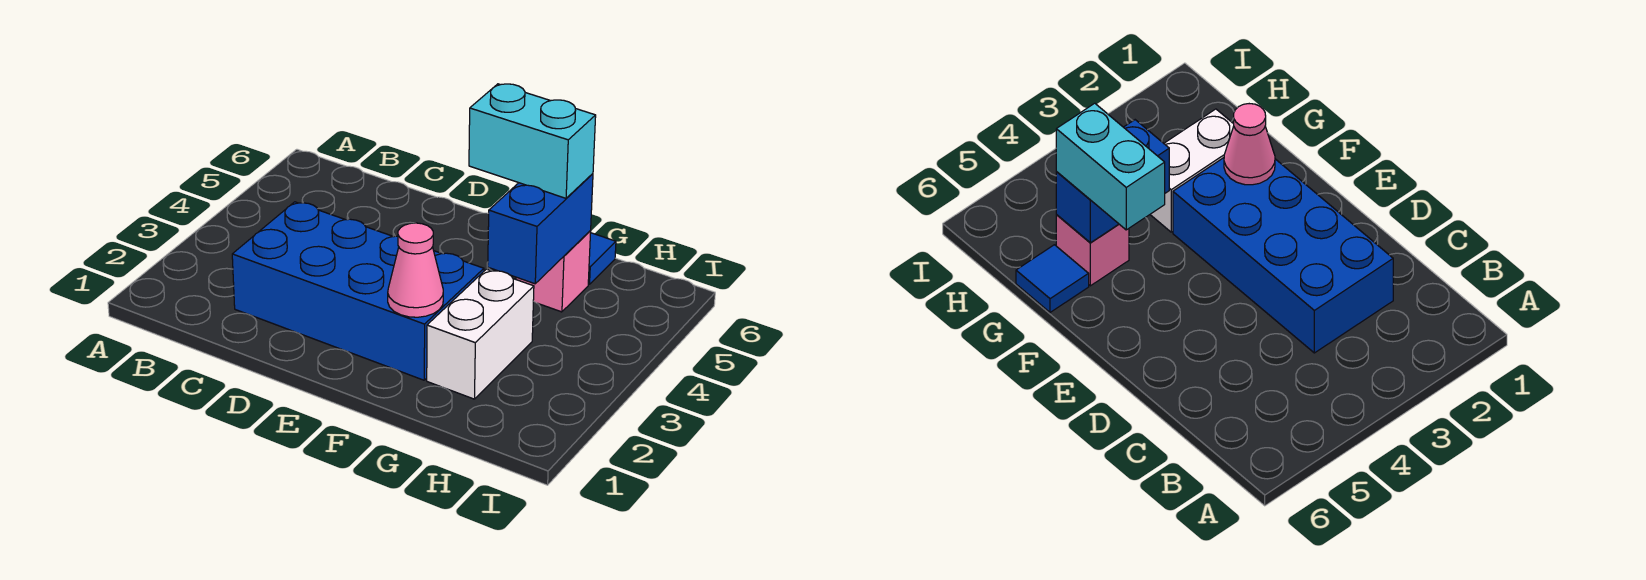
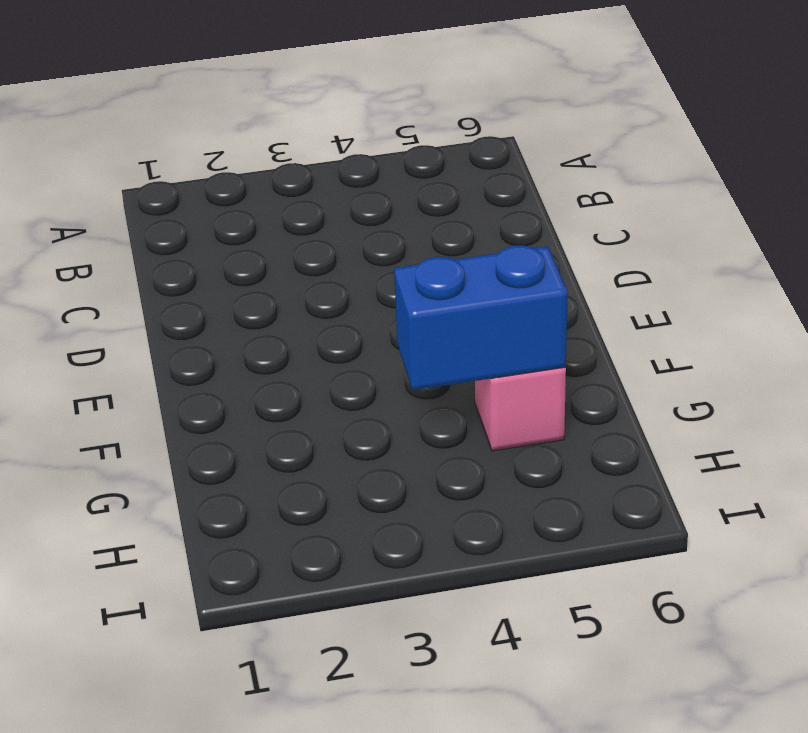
none -> blue brick C2:F3 level 1
none -> white brick G2:G3 level 1

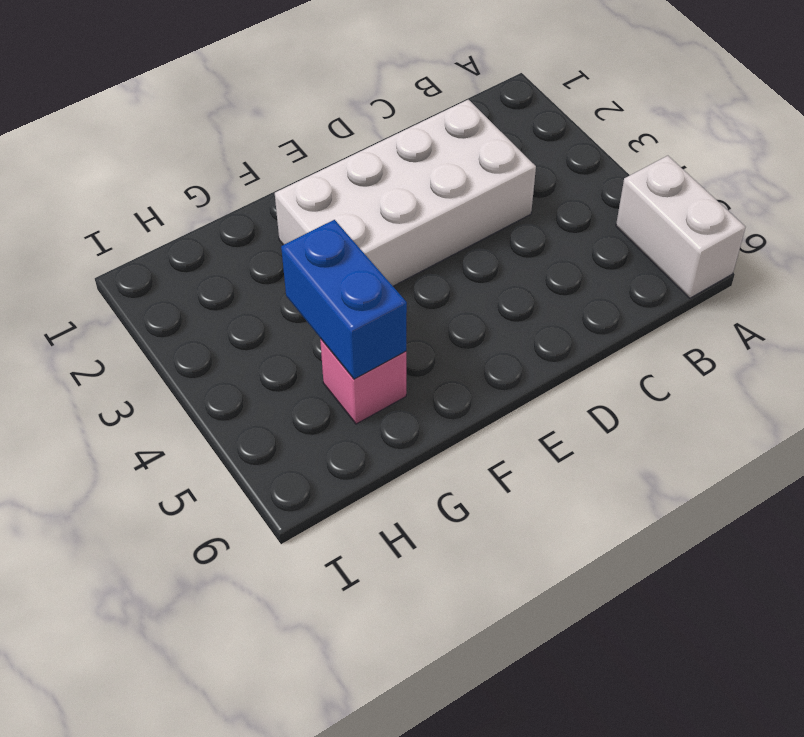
white brick A5:A6 level 1 -> white brick G2:G3 level 1
white brick C2:F3 level 1 -> blue brick C2:F3 level 1
none -> blue tile G6 level 1
none -> pink cone F2 level 2

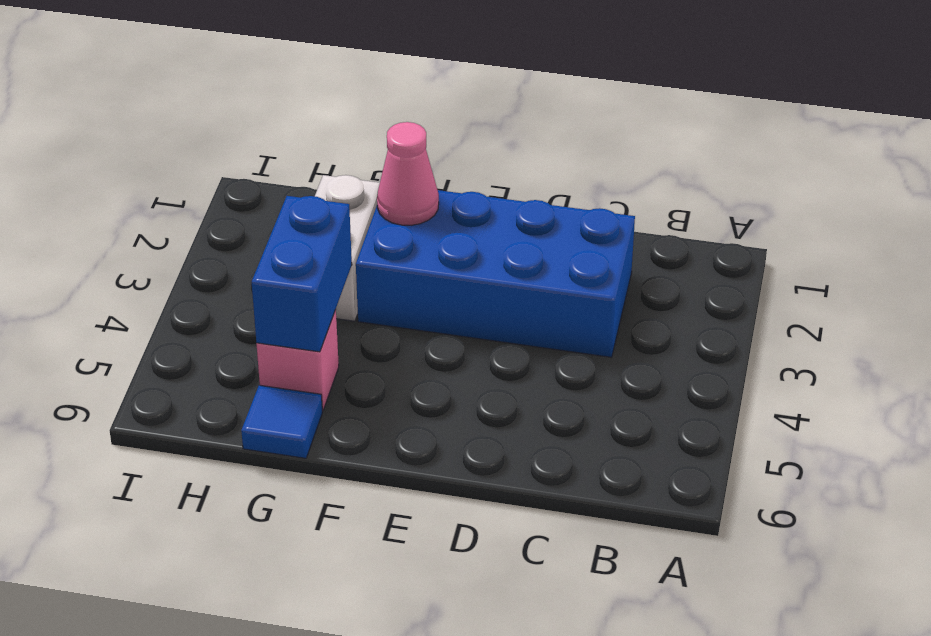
none -> cyan brick F5:G5 level 3

